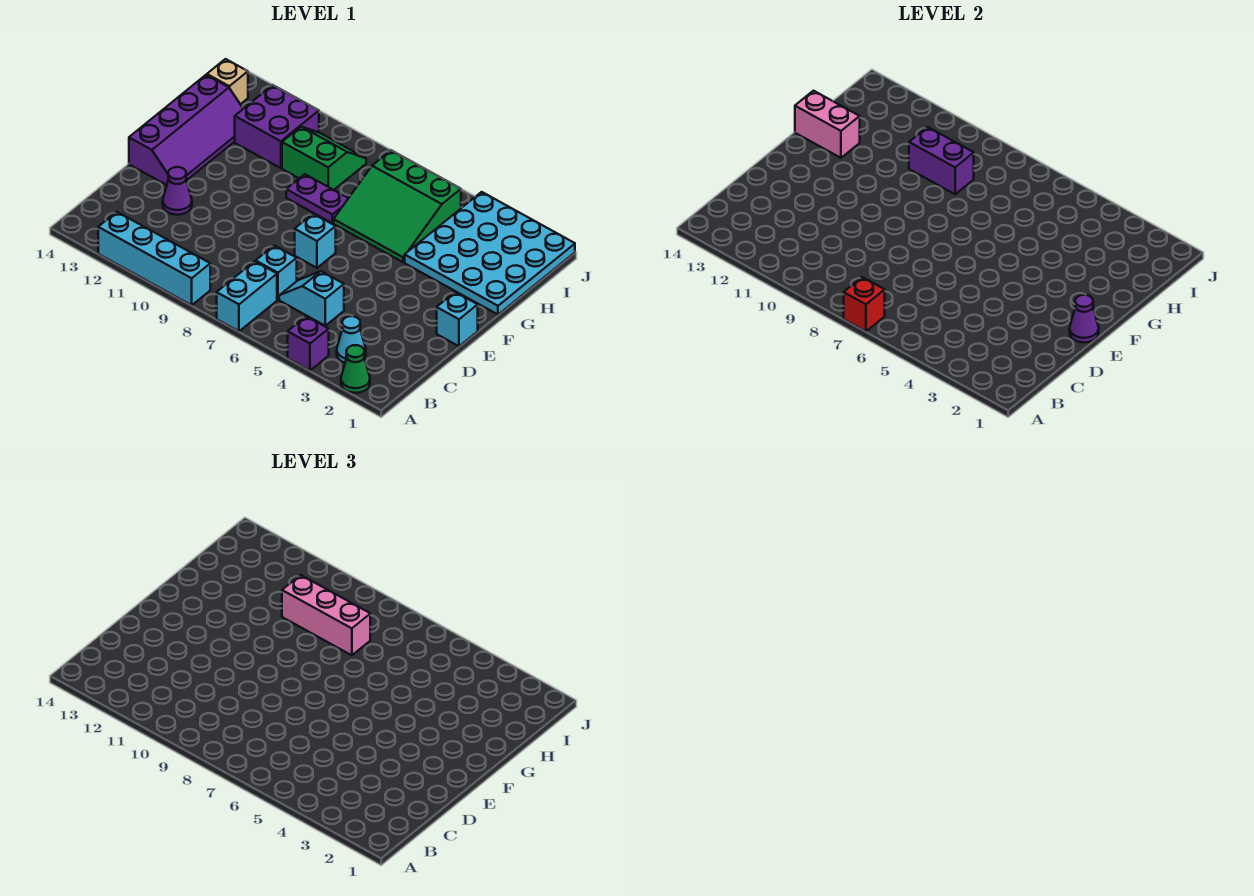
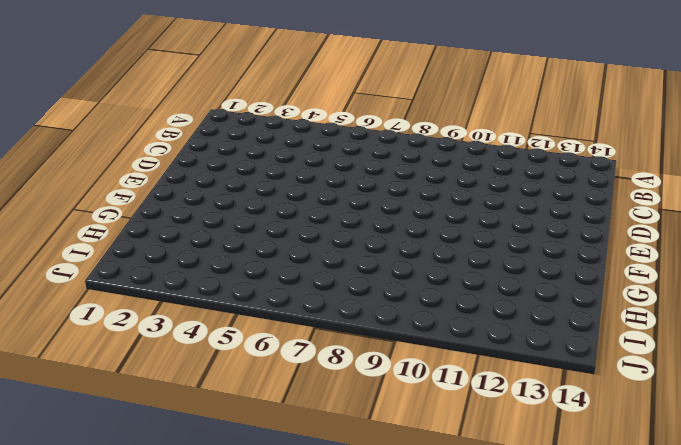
none -> green cone A2 level 1
none -> purple brick A4 level 1
none -> cyan brick A7:B7 level 1

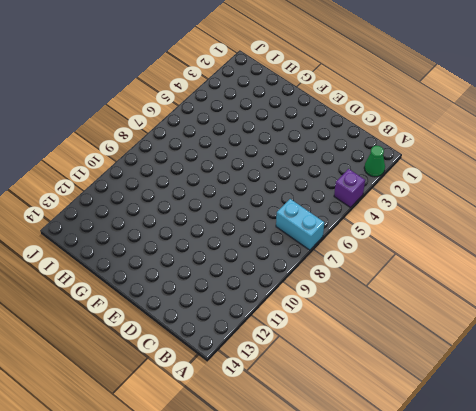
none -> cyan brick A9:A12 level 1
none -> cyan cone B3 level 1
none -> cyan slope C5:C6 level 1 top 5

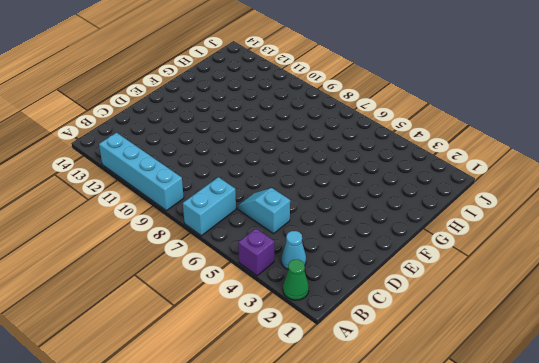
none -> cyan brick C7 level 1
none -> purple cone D12 level 1
none -> cyan brick E1 level 1

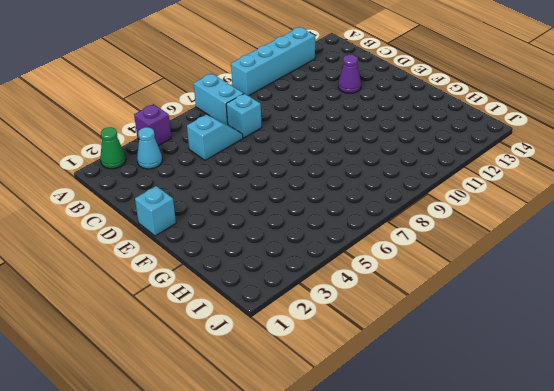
none -> cyan brick E7 level 1
none -> purple slope E13:H14 level 1 top 14
none -> cyan plate G1:J4 level 1

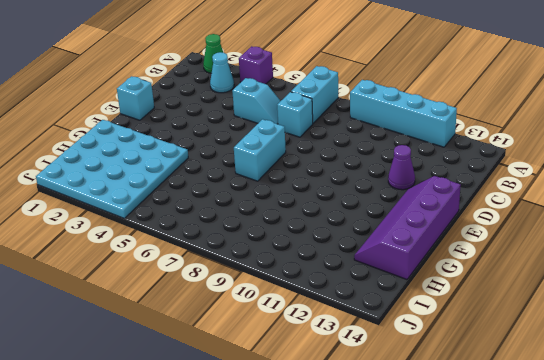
cyan brick E7:F7 level 1 -> cyan brick E7 level 1
none -> green slope G5:I7 level 1 top I
none -> purple plate G8:G9 level 1
none -> green slope H9:I10 level 1 top H

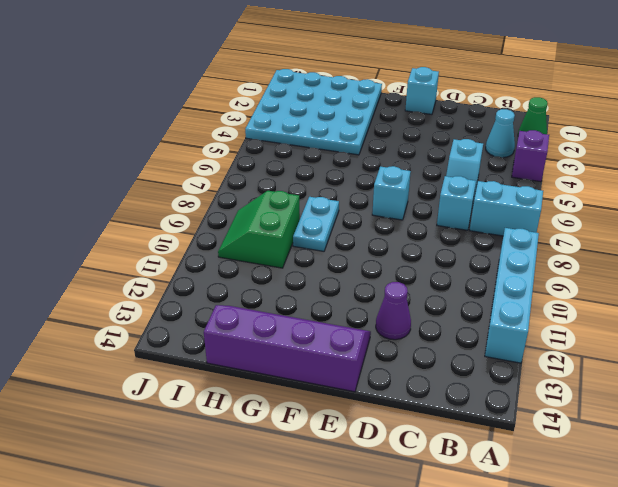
cyan plate G8:G9 level 1 -> purple plate G8:G9 level 1
none -> green slope G5:I7 level 1 top I
none -> purple brick H11:I12 level 1
none -> tan brick I14 level 1

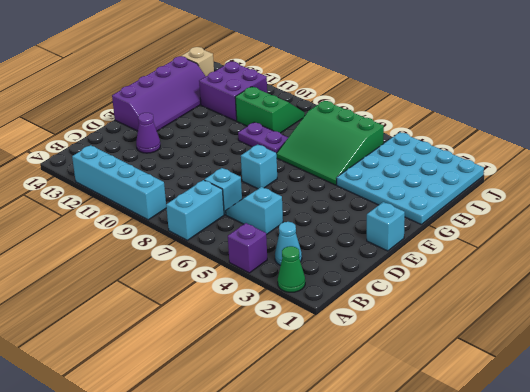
none -> red brick A7 level 2
none -> purple cone E1 level 2
none -> pink brick G13:G14 level 2

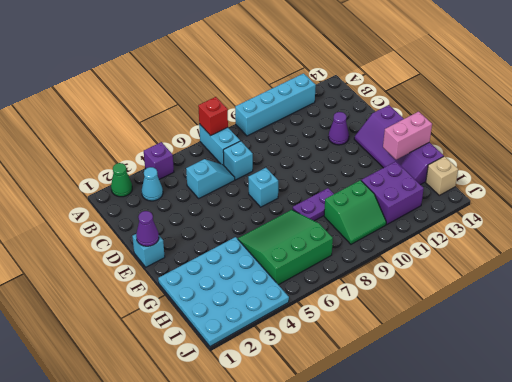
none -> purple brick H9:H10 level 2
none -> pink brick H8:H10 level 3

